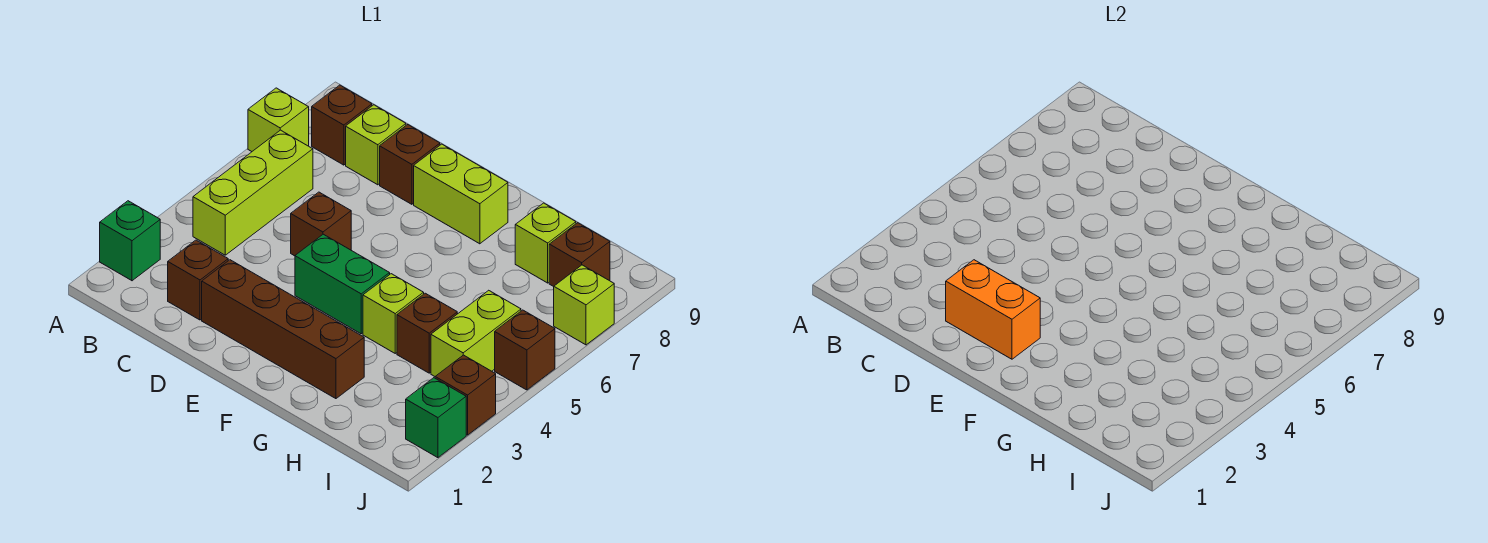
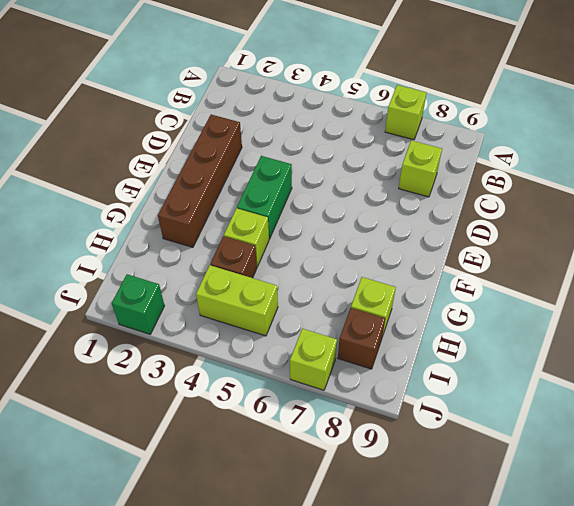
none -> green brick A2 level 1
none -> lime brick B4:B6 level 1
none -> brown brick B8 level 1

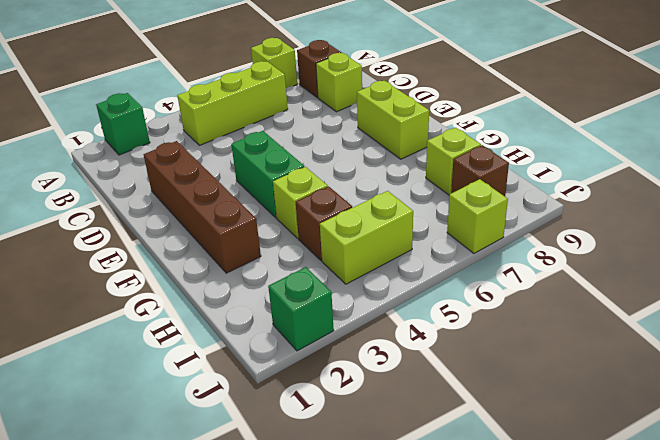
none -> brown brick C2 level 1
none -> brown brick D5 level 1
none -> brown brick D8 level 1

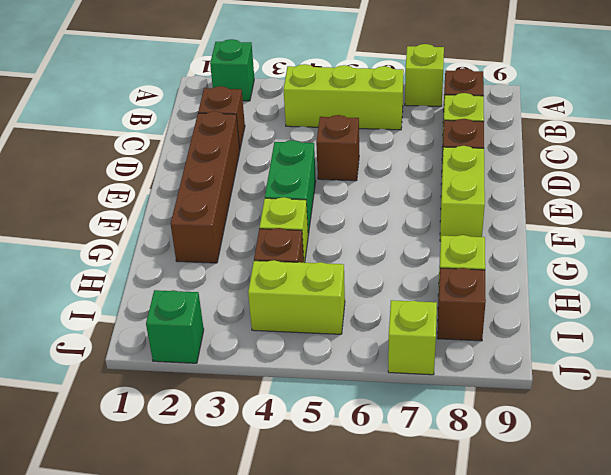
none -> brown brick J3 level 1
none -> brown brick J5 level 1
none -> orange brick D2:E2 level 2

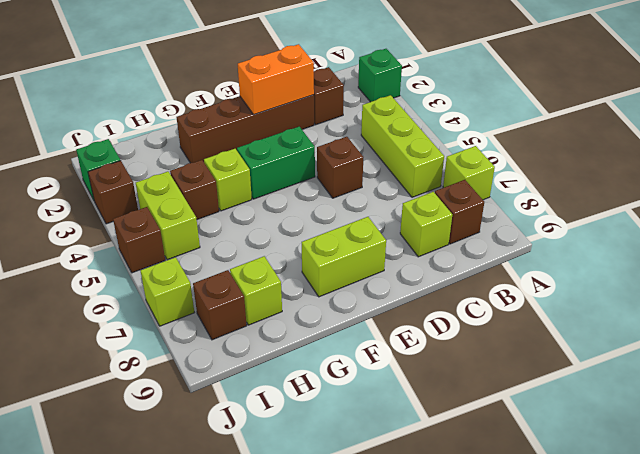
none -> brown brick D8 level 1

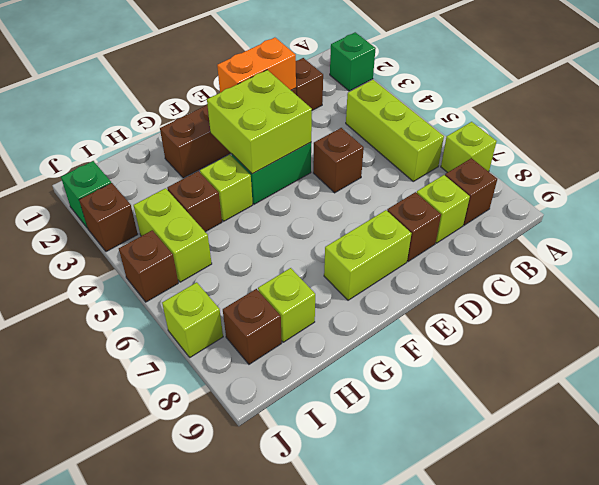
lime brick E3:F4 level 2 -> none

